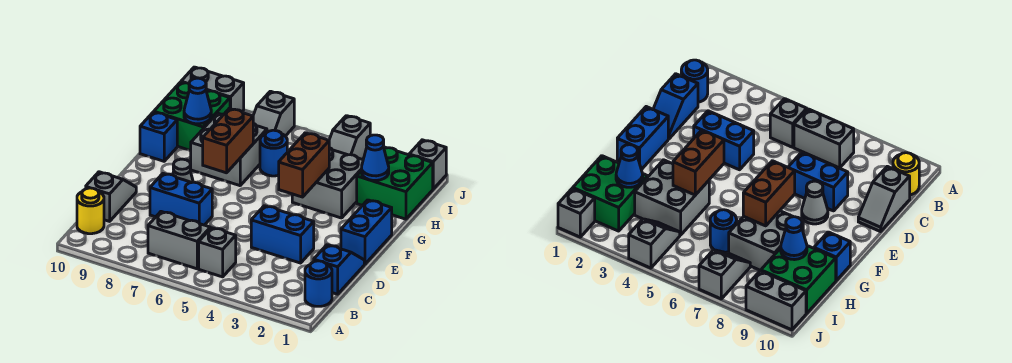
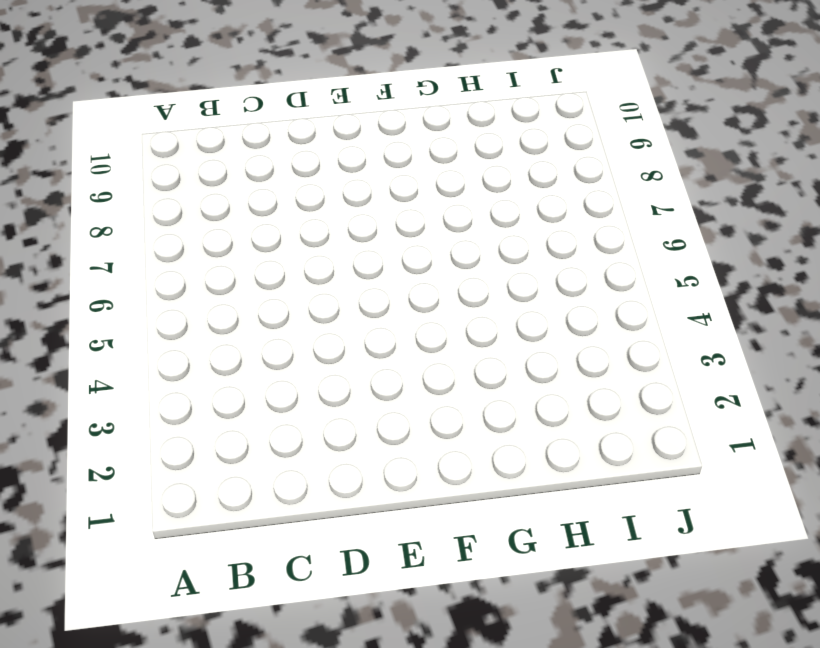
none -> blue round brick B1 level 1
none -> grey brick B5 level 1
none -> grey brick B6:B7 level 1

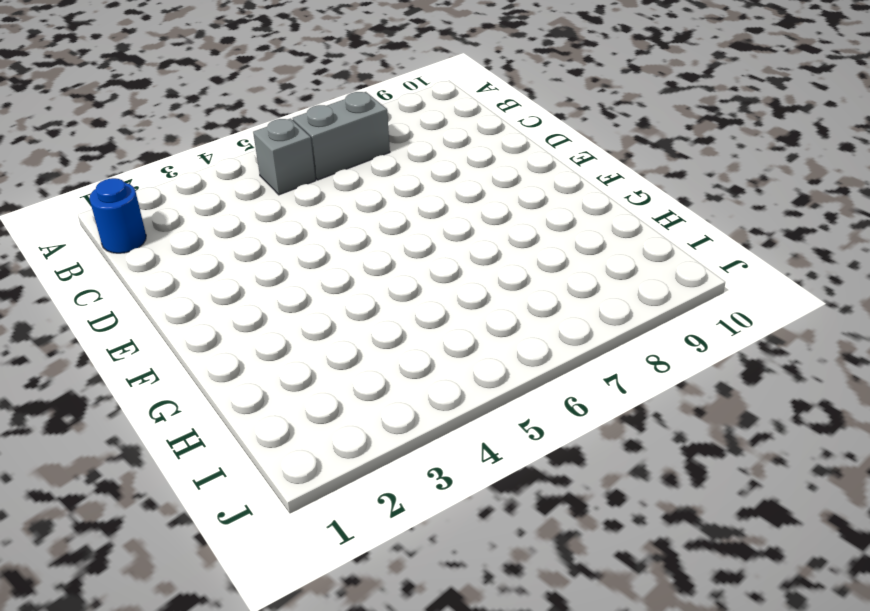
none -> yellow round brick B10 level 1
none -> blue slope C1:D1 level 1 top C
none -> grey slope C10:D10 level 1 top C

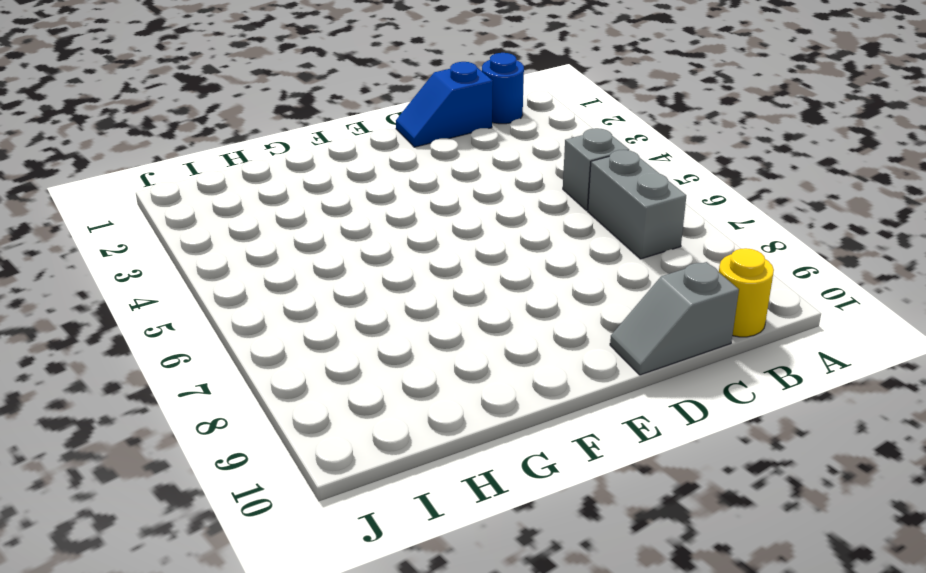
none -> blue brick D3:D4 level 1
none -> blue brick D7:D8 level 1
none -> blue brick E1:F1 level 1

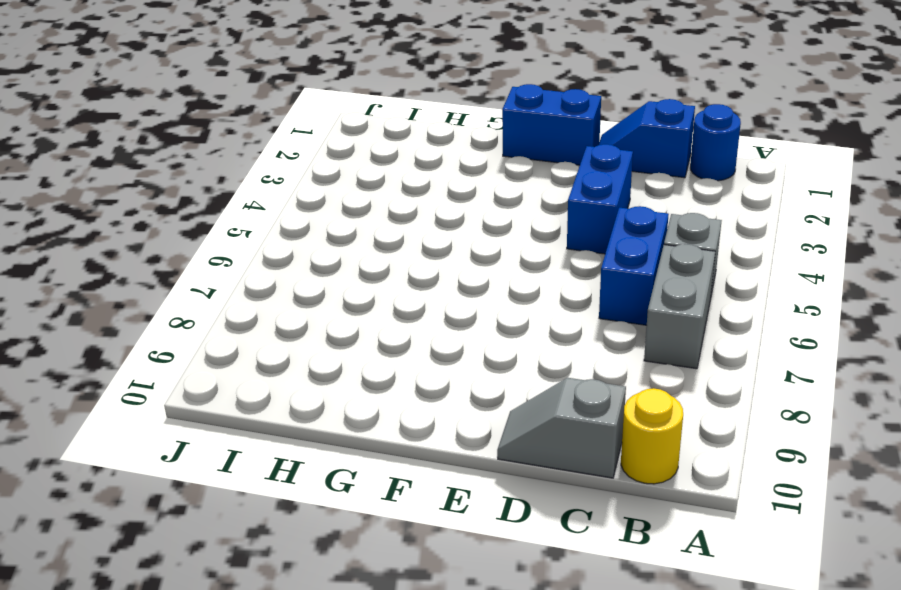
blue brick C5:C6 level 1 -> blue brick D7:D8 level 1
none -> grey cone E8 level 1
none -> grey brick G3:H4 level 1
none -> grey brick G7:H8 level 1

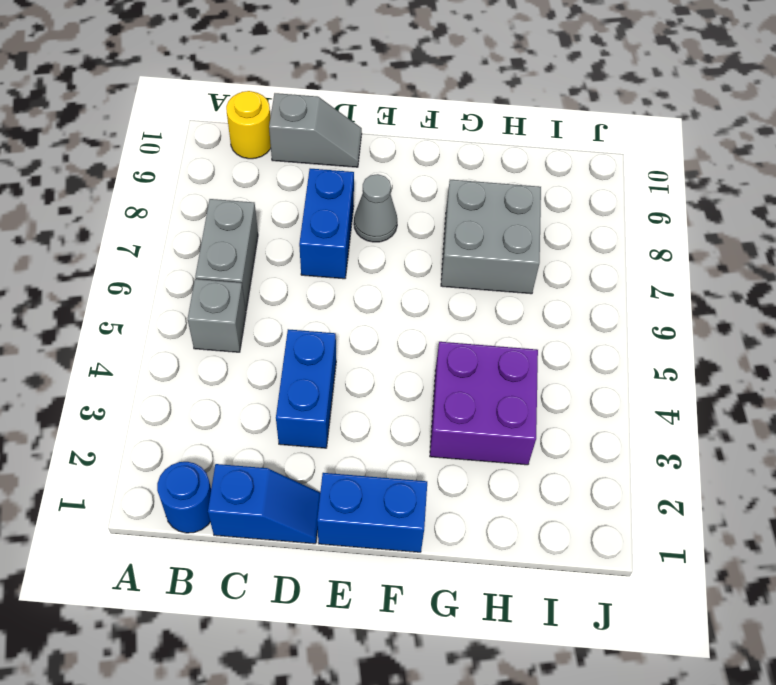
purple brick G3:H4 level 1 -> grey brick G3:H4 level 1
none -> blue brick G10 level 1
none -> green brick H1:I2 level 1
none -> blue round brick H6 level 1

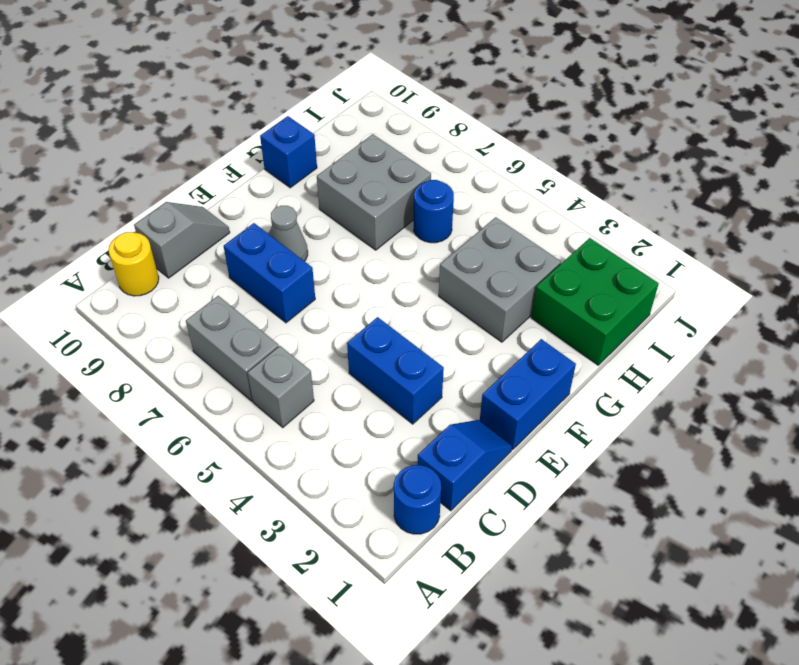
none -> green brick H9:I10 level 1
none -> grey slope I4:J4 level 1 top J
none -> grey slope I7:J7 level 1 top J

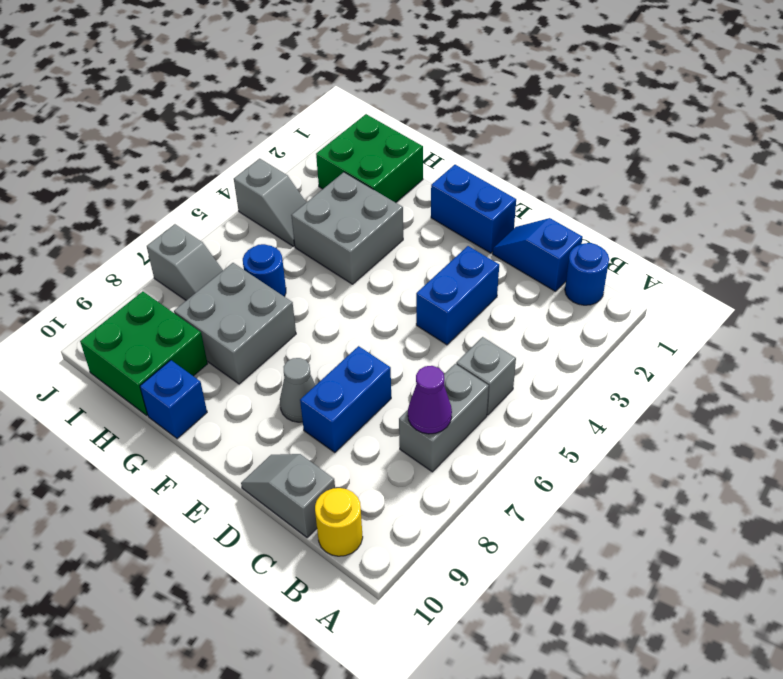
purple cone B7 level 2 -> none
none -> grey brick J1 level 1
none -> grey brick J9:J10 level 1
none -> brown brick F4:G4 level 2

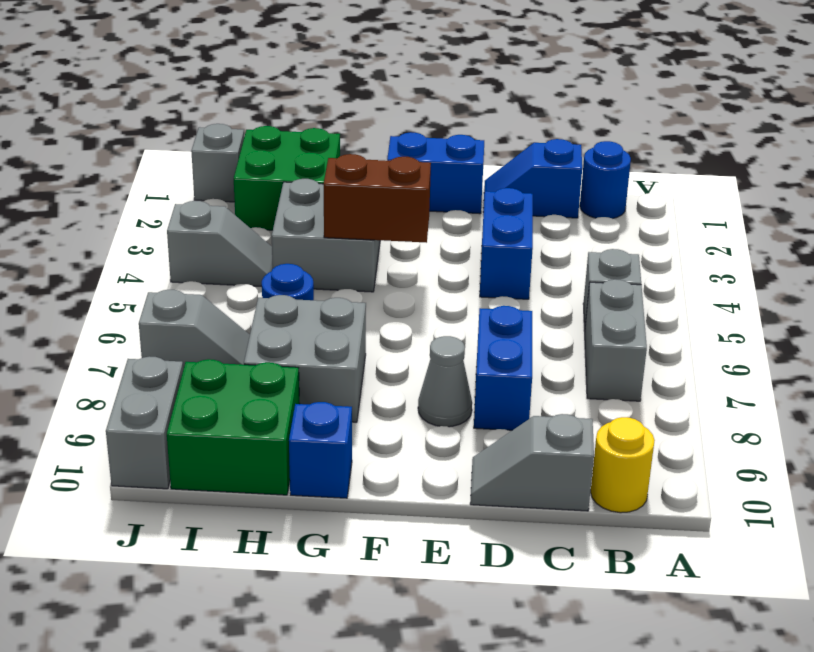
none -> brown brick F7:G7 level 2
none -> blue cone H2 level 2
none -> blue cone H9 level 2

